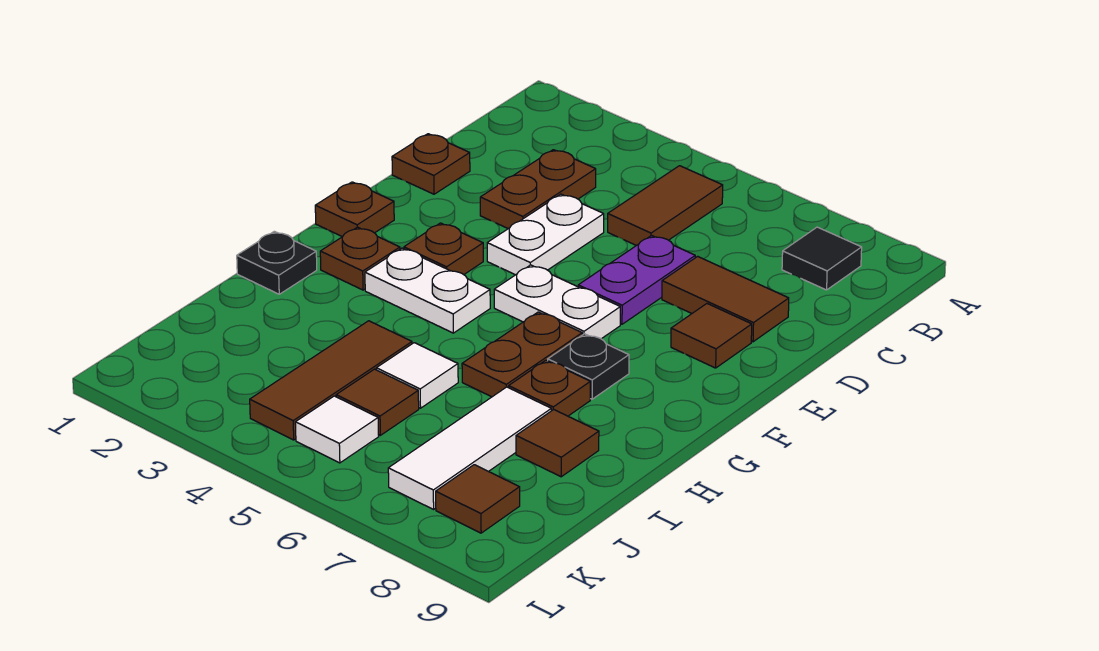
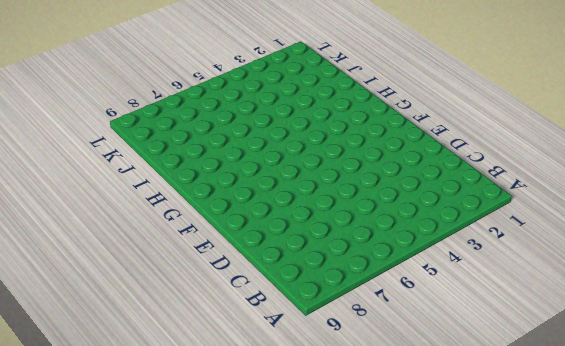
none -> brown tile B5:C5 level 1
none -> black tile B8 level 1
none -> brown plate C3:D3 level 1

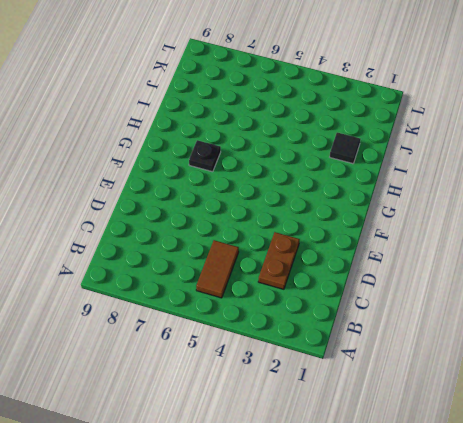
black tile I2 level 1 -> black tile B8 level 1
none -> brown plate D1 level 1
none -> white plate D4:E4 level 1
none -> purple plate D6:E6 level 1

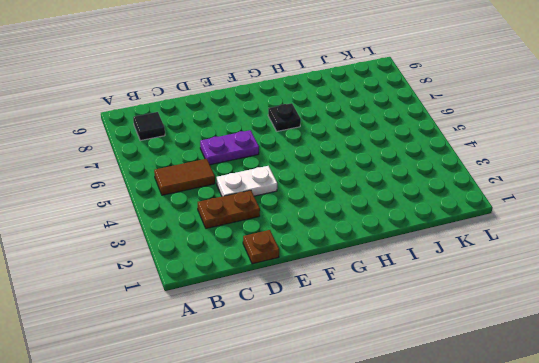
none -> brown tile D7:D8 level 1
none -> brown tile E8 level 1
none -> brown plate F1 level 1

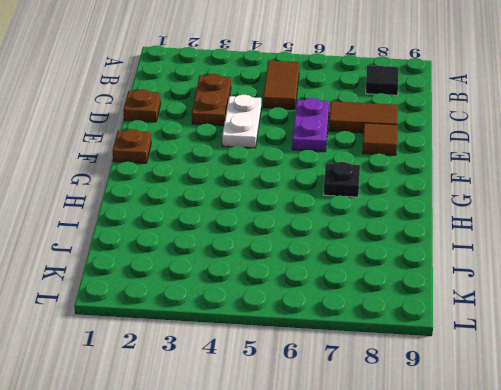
none -> brown plate F3 level 1
none -> white plate F5:F6 level 1
none -> brown plate G2 level 1

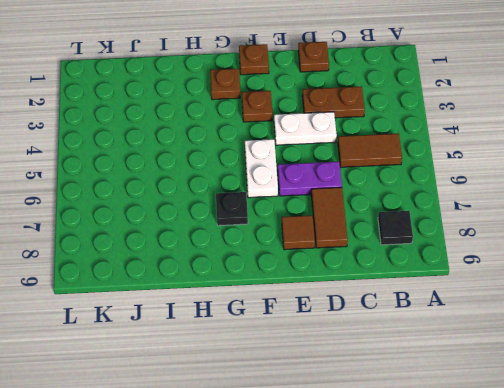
none -> white plate G3:G4 level 1
none -> brown plate G6:H6 level 1
none -> black plate H1 level 1

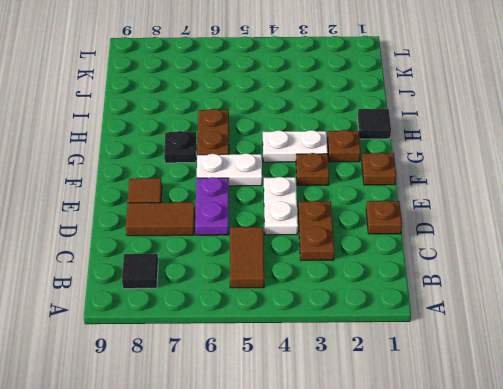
black tile H1 level 1 -> black plate H1 level 1
none -> brown plate H7 level 1
none -> brown tile I4:K4 level 1
none -> white tile I5 level 1

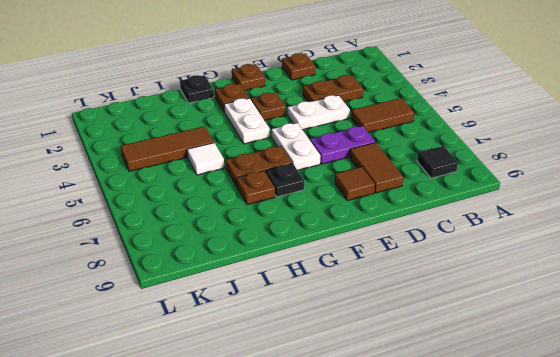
none -> white tile I7:K7 level 1
none -> brown tile I8 level 1
none -> brown tile J5 level 1

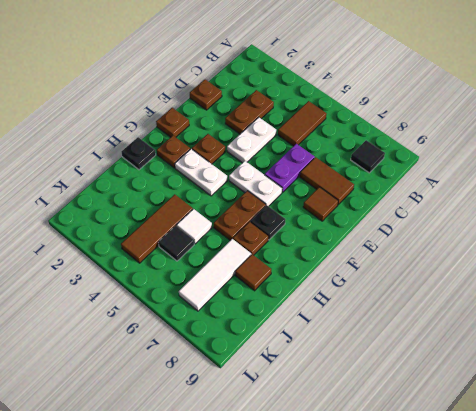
black tile J5 level 1 -> brown tile J5 level 1
none -> white tile K5 level 1
none -> brown tile K8 level 1

